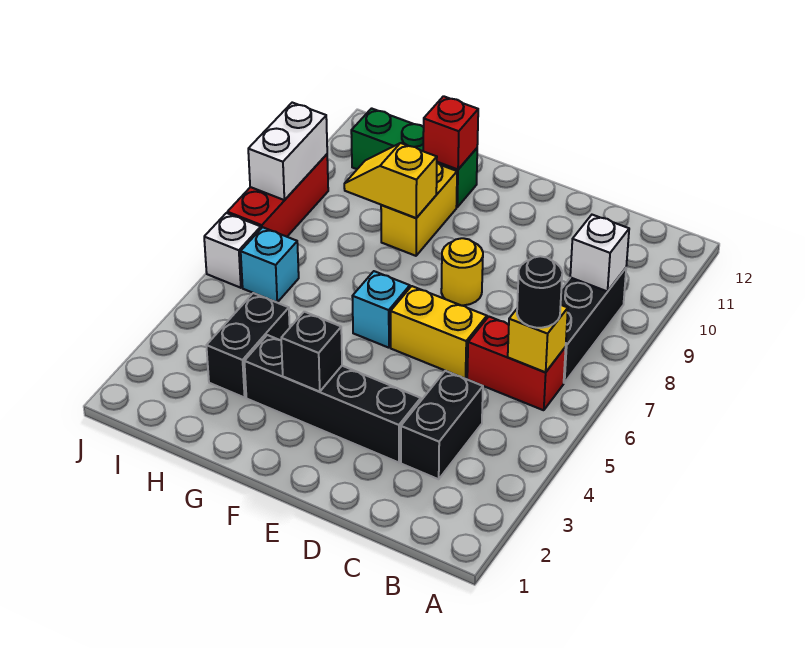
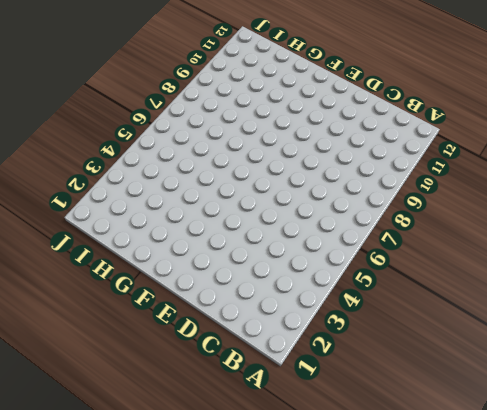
none -> red brick B6:C6 level 1
none -> black brick B7:B9 level 1
none -> black brick C3:C4 level 1

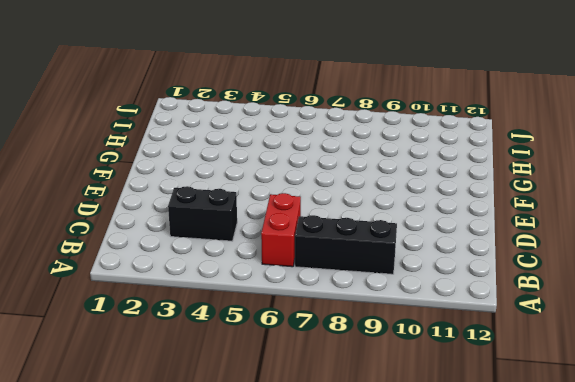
none -> black brick D3:G3 level 1
none -> yellow brick D6:E6 level 1
none -> yellow round brick E8 level 1

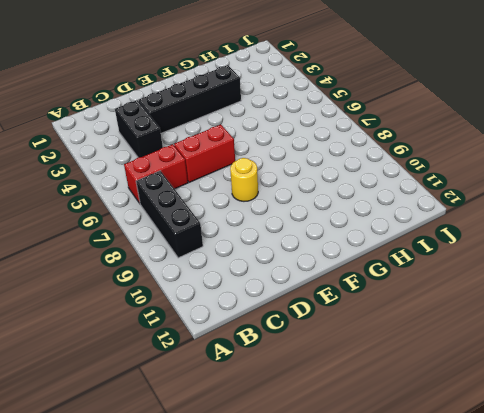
red brick D6:E6 level 1 -> yellow brick D6:E6 level 1
none -> cyan brick F6 level 1
none -> yellow brick G9:G10 level 1
none -> green brick G11:I11 level 1

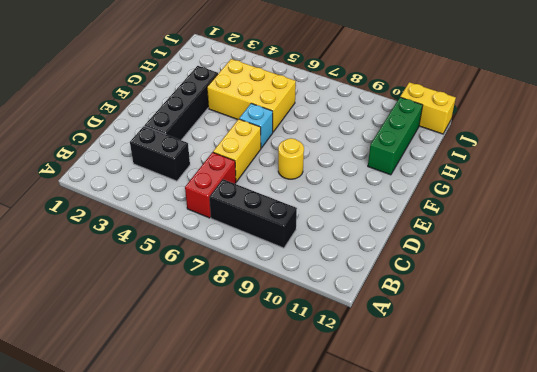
yellow brick G4:H6 level 1 -> black brick H3:H4 level 1
yellow brick J11:J12 level 1 -> yellow brick G9:G10 level 1
none -> cyan brick I6 level 1
none -> white brick J6 level 1
none -> red brick J7:J9 level 1

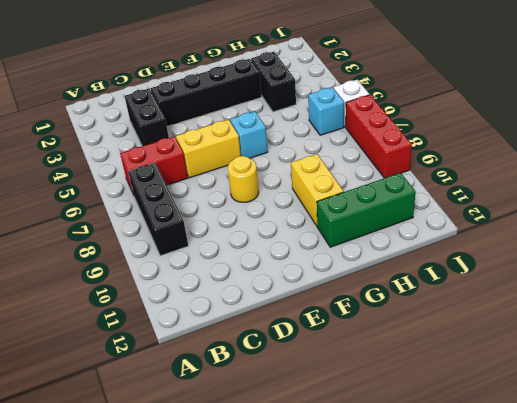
none -> yellow brick B6 level 2
none -> white brick B9 level 2
none -> black brick F3 level 2

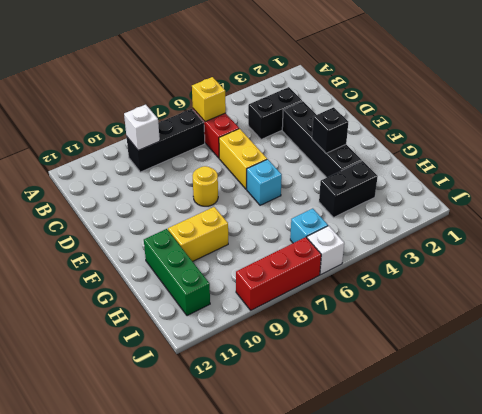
none -> yellow slope G9:H9 level 2 top G
none -> red brick G11 level 2
none -> white brick J8:J9 level 2

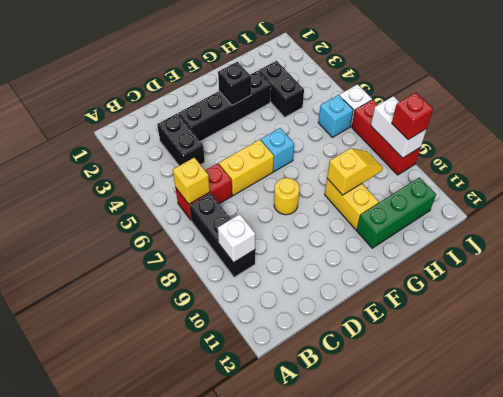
red brick J9 level 3 -> red brick G11 level 2
none -> black round brick B6 level 3

